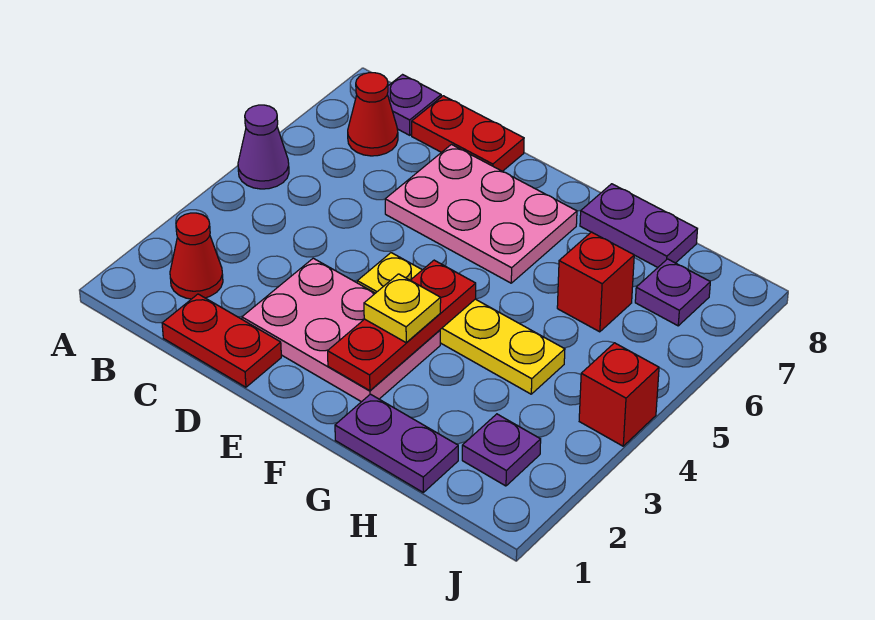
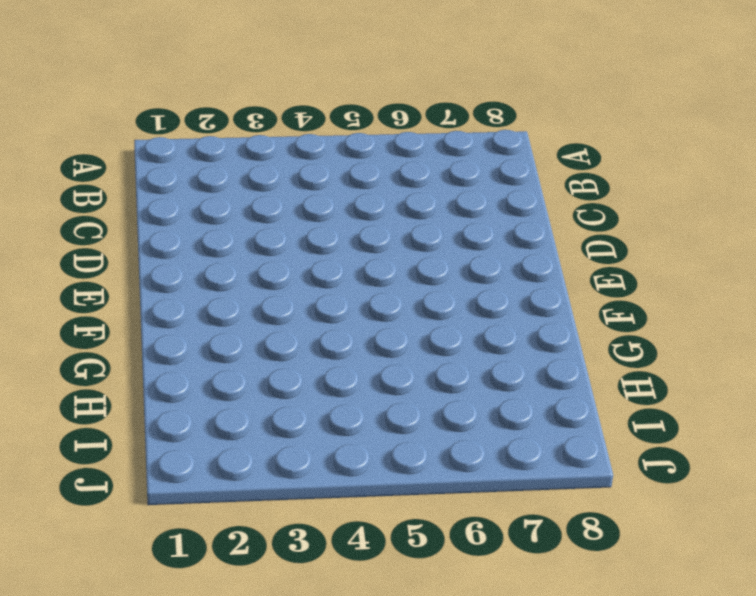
none -> purple cone A5 level 1
none -> red cone B2 level 1
none -> red cone B7 level 1

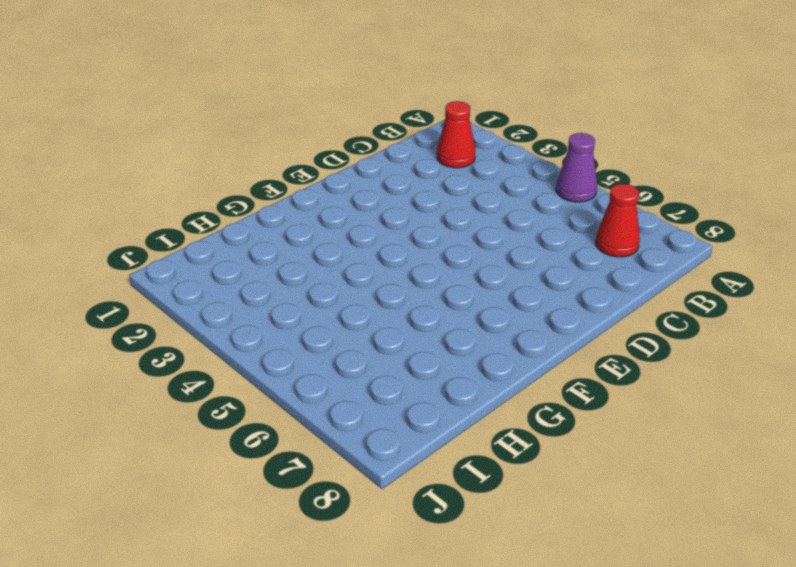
none -> purple plate B8 level 1
none -> red plate C1:D1 level 1
none -> red plate C8:D8 level 1

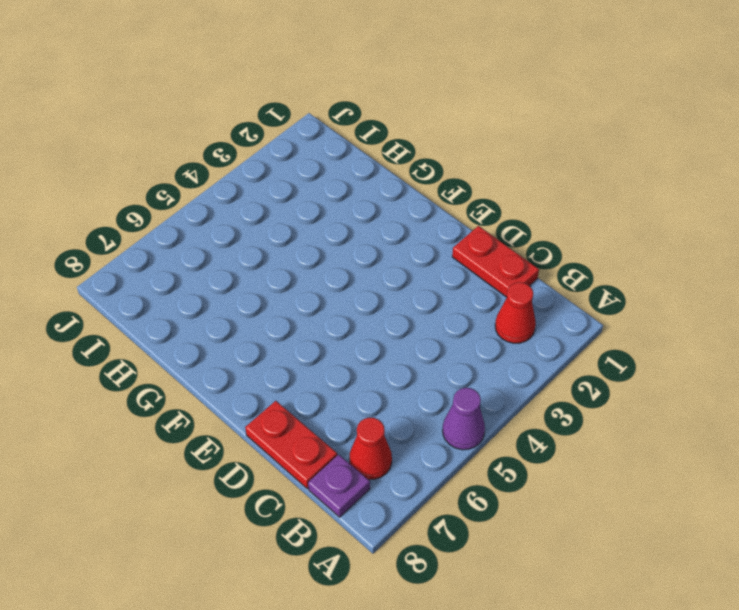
none -> pink plate D2:F3 level 1
none -> pink plate D6:F7 level 1
none -> yellow plate E4:H4 level 1

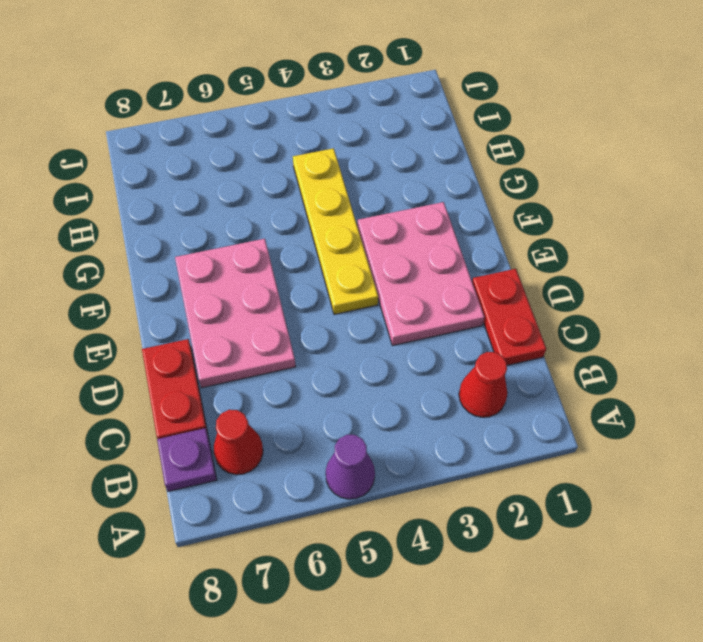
none -> purple plate G1:H1 level 1
none -> purple plate G8:H8 level 1
none -> red brick H6 level 1

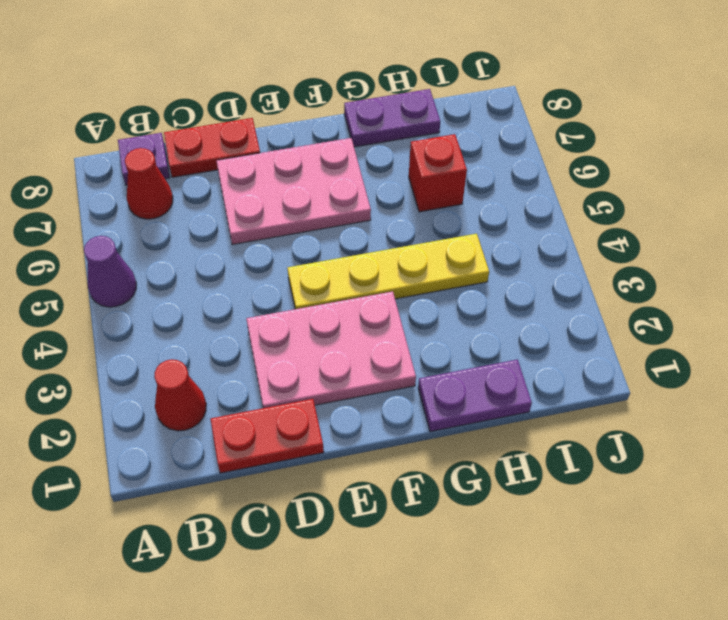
none -> purple plate I2 level 1
none -> purple plate I7 level 1
none -> red brick J4 level 1

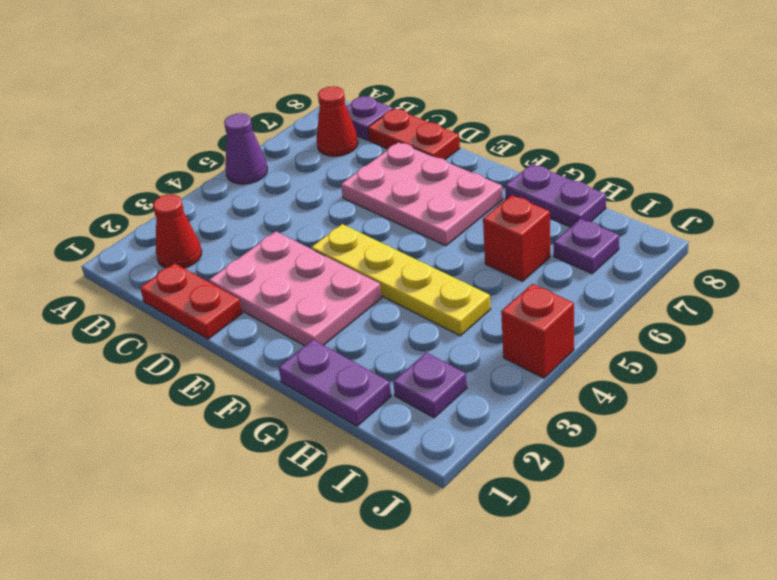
none -> red plate F2:F4 level 2
none -> yellow plate F3 level 3

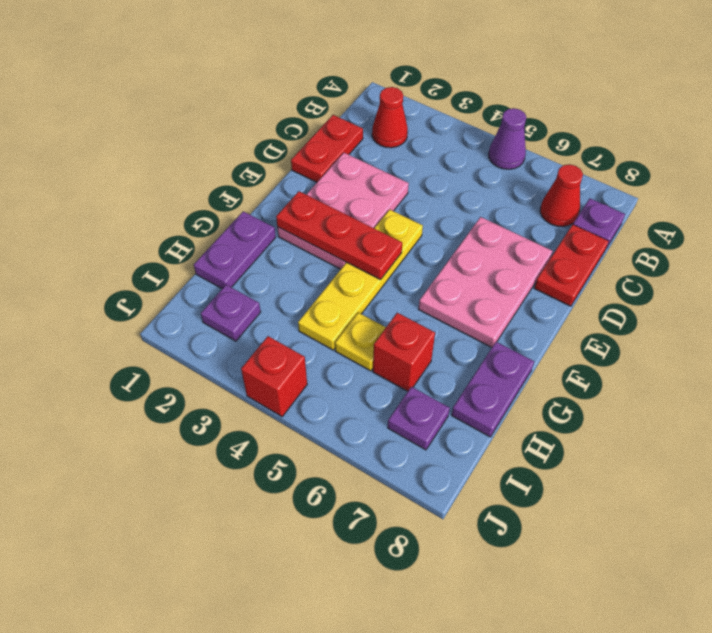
yellow plate H5 level 1 -> yellow plate F3 level 3

